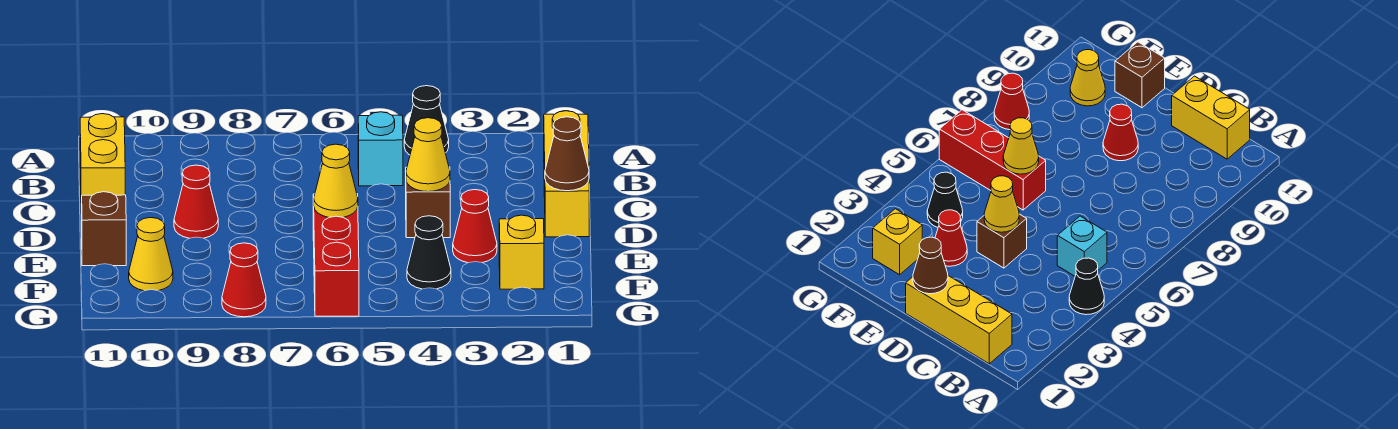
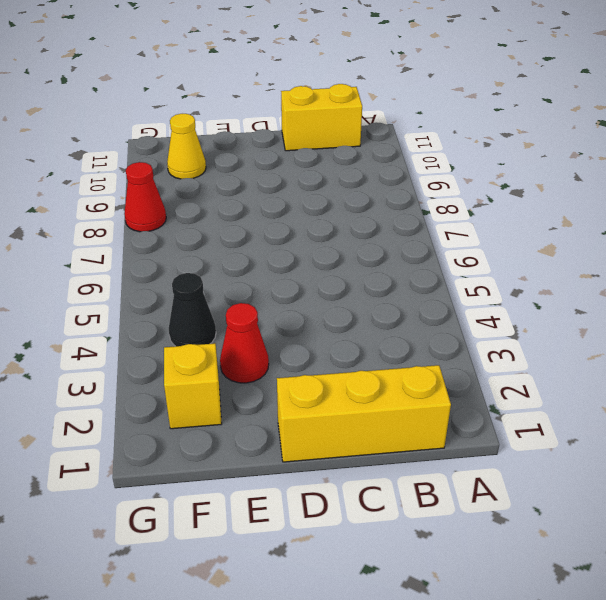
none -> black cone A4 level 1
none -> cyan brick B5 level 1
none -> brown brick D4 level 1

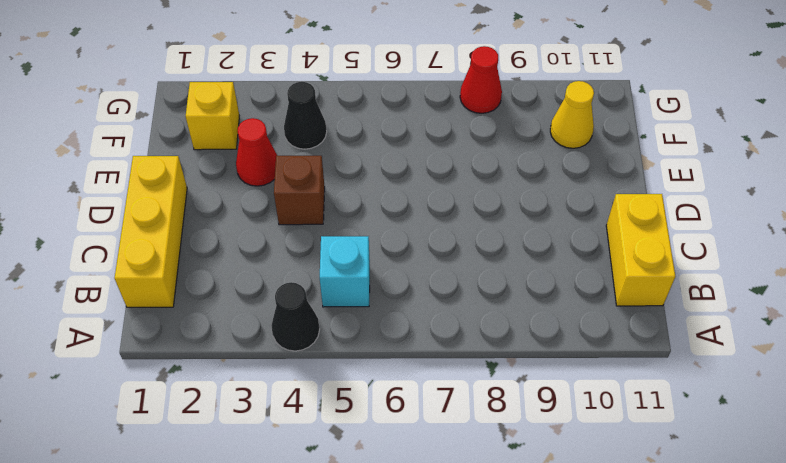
none -> red cone D9 level 1
none -> red brick E6:G6 level 1
none -> brown brick E11 level 1

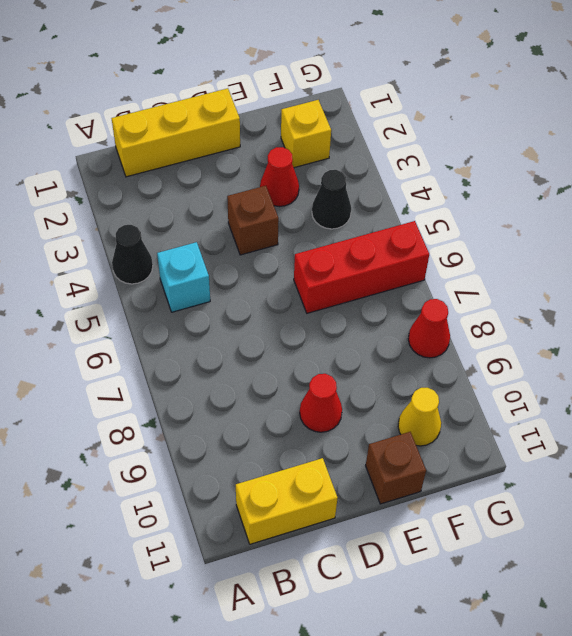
none -> brown cone D1 level 2
none -> yellow cone D4 level 2
none -> yellow cone E6 level 2

